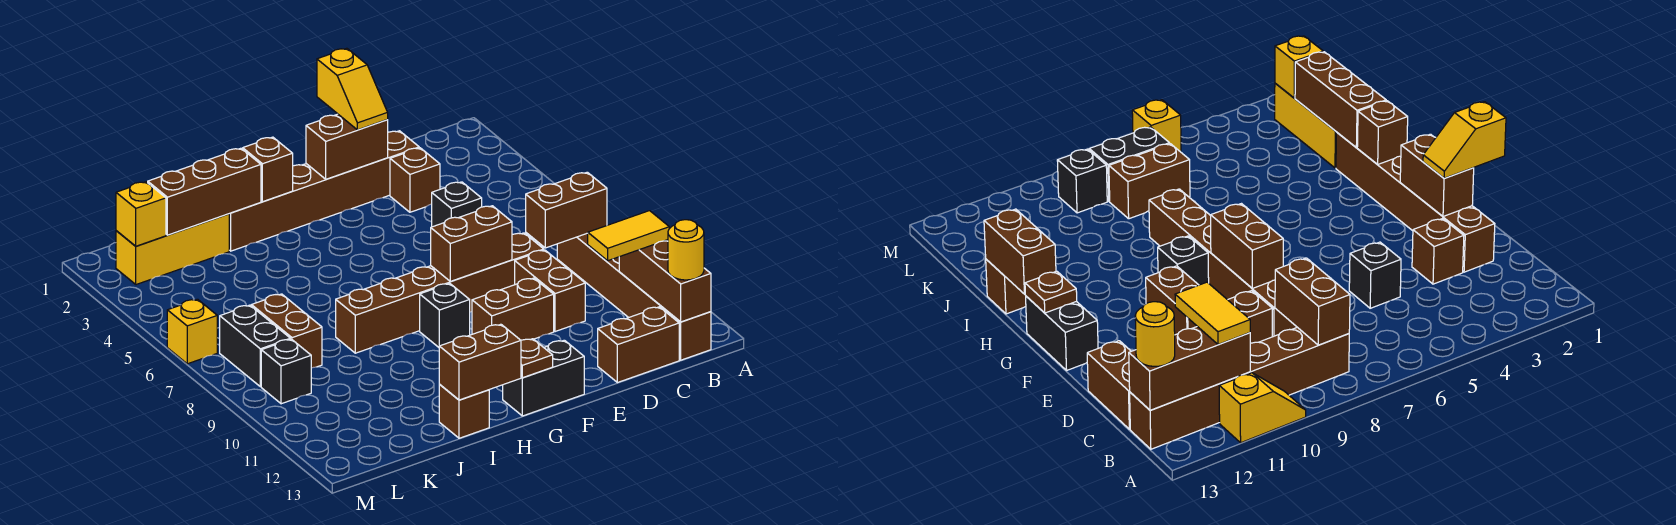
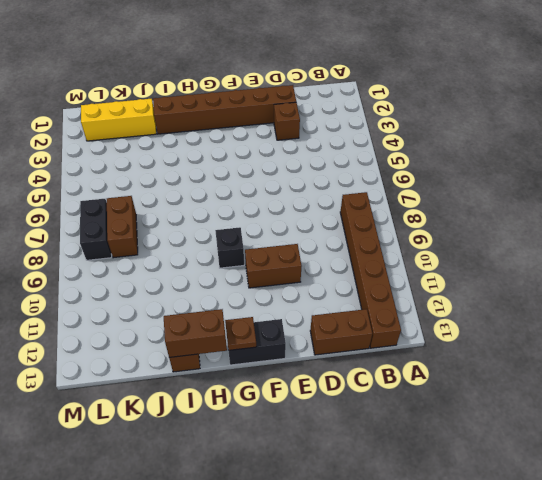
none -> yellow slope A10:A11 level 1 top 11
none -> black brick D5 level 1
none -> brown brick D8:I8 level 1

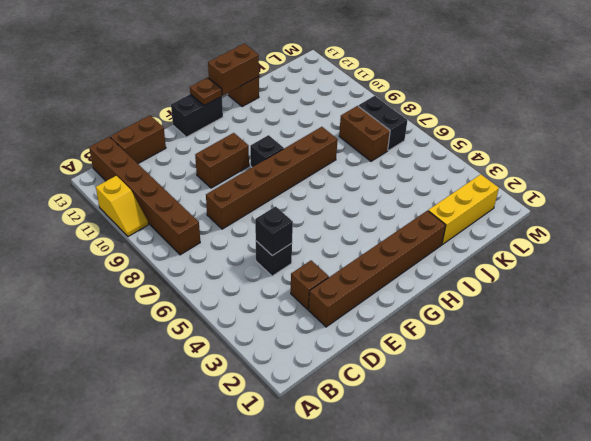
black brick D5 level 2 -> black brick L9 level 1
none -> brown brick D9:D10 level 1
none -> yellow brick M6 level 1
none -> brown brick B8:C8 level 2

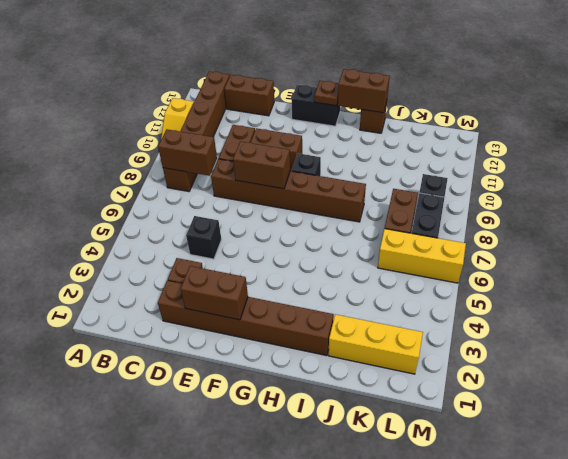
yellow brick K6:M6 level 1 -> yellow brick M6 level 1
none -> brown brick B11:B13 level 2
none -> brown brick H2 level 2
none -> brown brick I2:K2 level 2

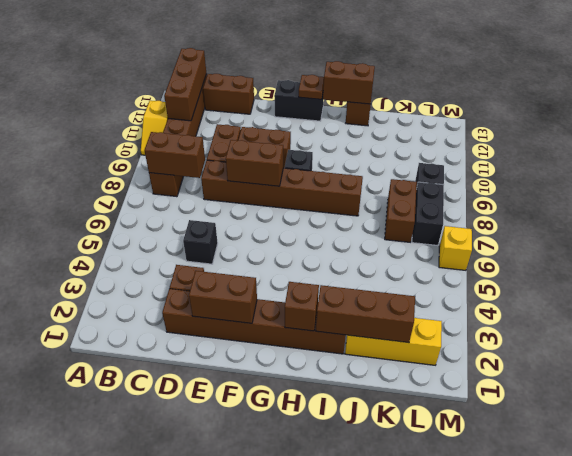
none -> yellow brick L2 level 2
none -> yellow tile B11:C11 level 3
none -> yellow round brick B13 level 3

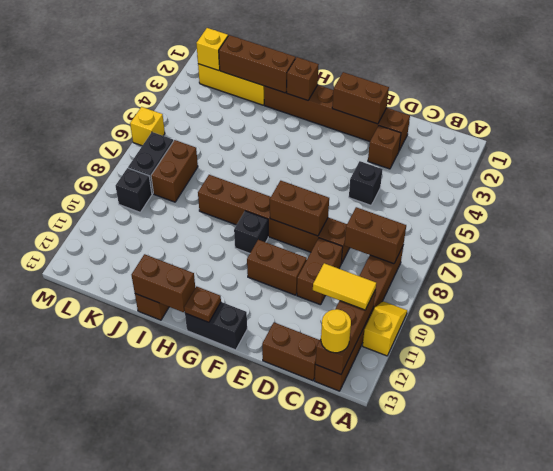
none -> yellow slope E1:E2 level 3 top 1

